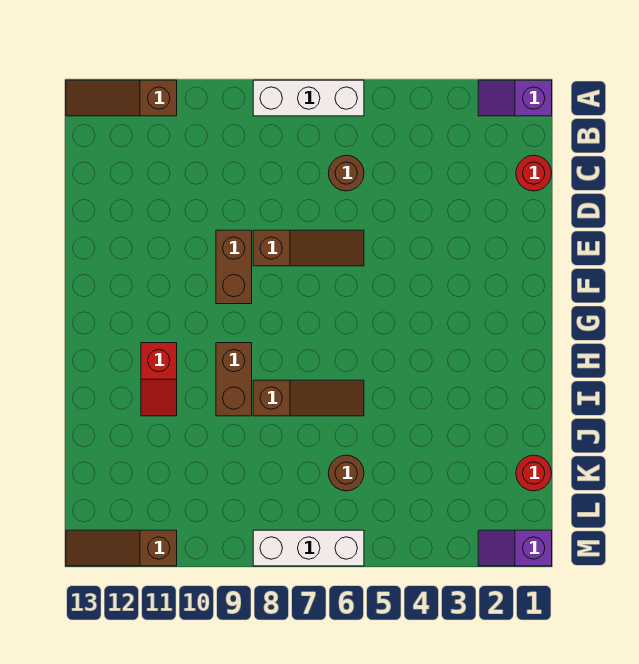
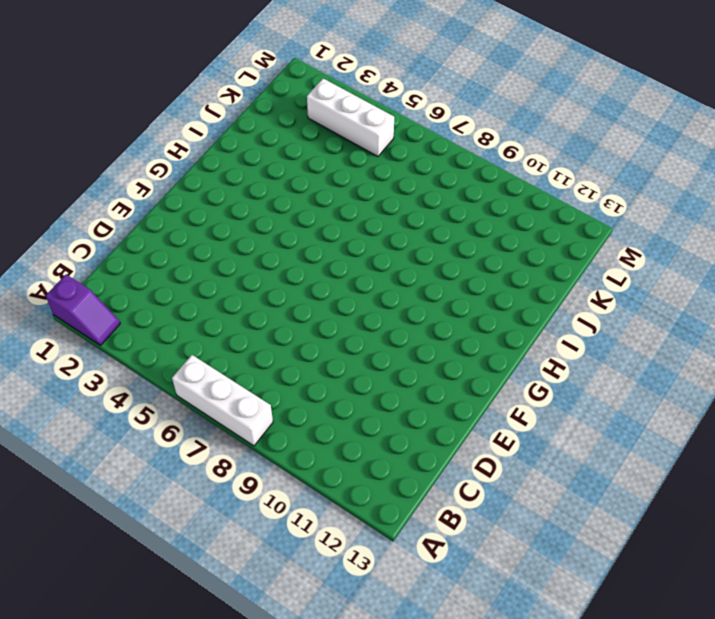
white brick L3:L5 level 1 -> white brick M6:M8 level 1
none -> brown slope A11:A13 level 1 top 11
none -> red round brick C1 level 1
none -> brown round brick C6 level 1

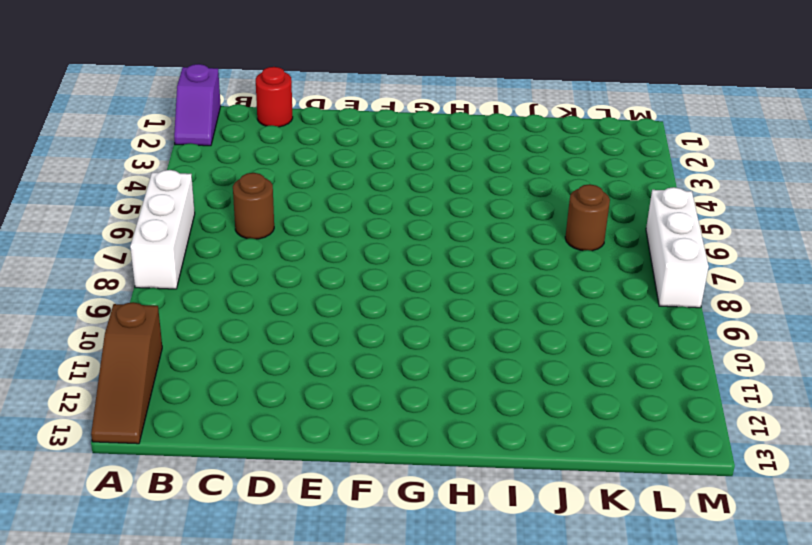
none -> brown slope E6:E8 level 1 top 8
none -> brown brick E9:F9 level 1
none -> brown brick H9:I9 level 1

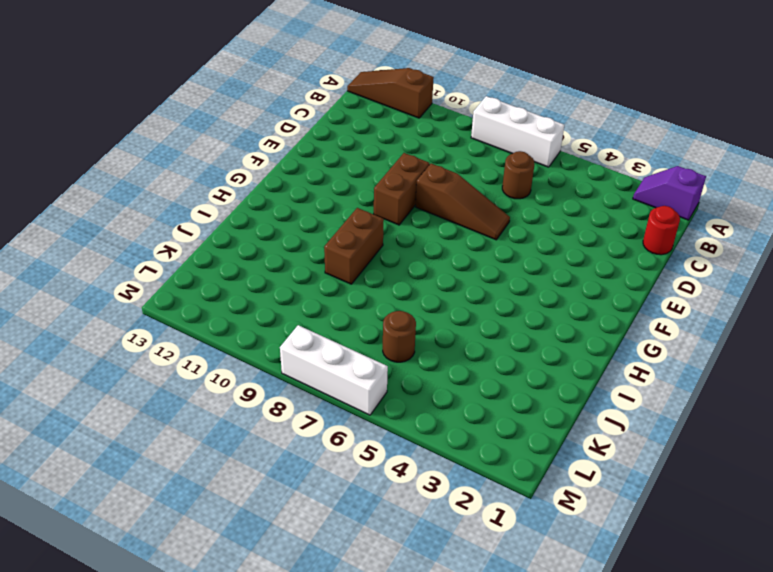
none -> red slope H11:I11 level 1 top H
none -> brown slope I6:I8 level 1 top 8
none -> red round brick K1 level 1

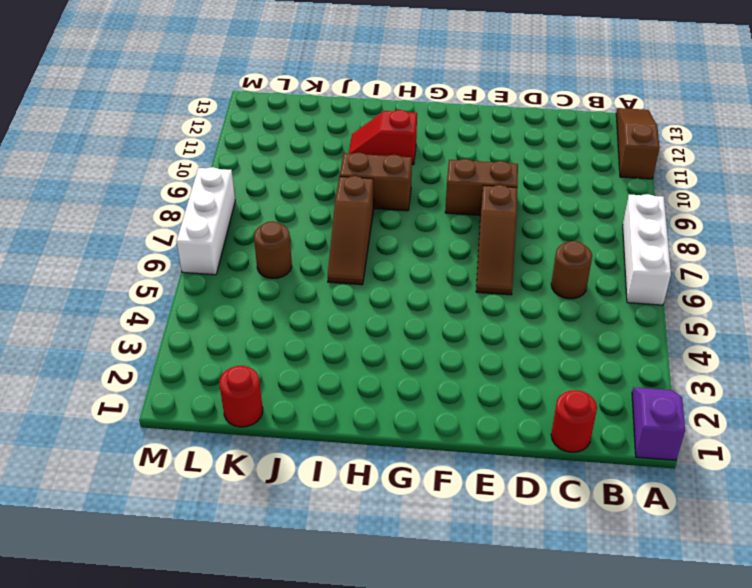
none -> purple slope M1:M2 level 1 top 1
none -> brown slope M11:M13 level 1 top 11

